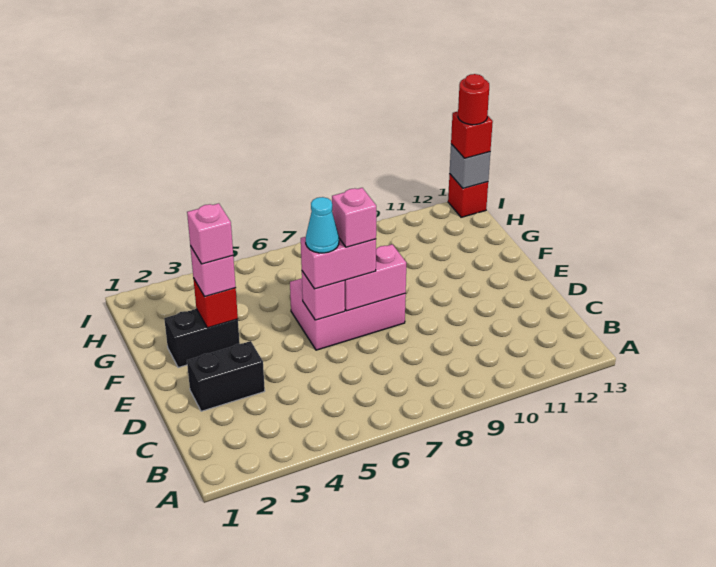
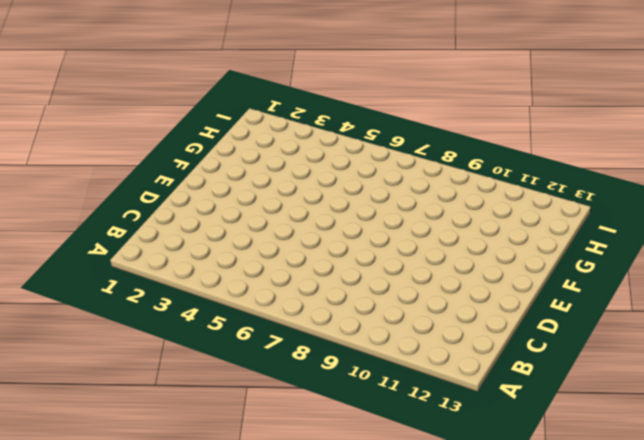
none -> black brick D2:D3 level 1
none -> pink brick E6:F8 level 1
none -> black brick F2:F3 level 1

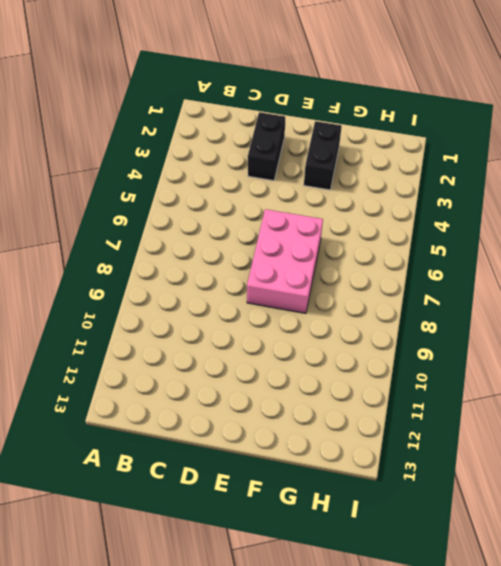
none -> red brick I13 level 1
none -> pink brick E6 level 2
none -> pink brick E7:E8 level 2

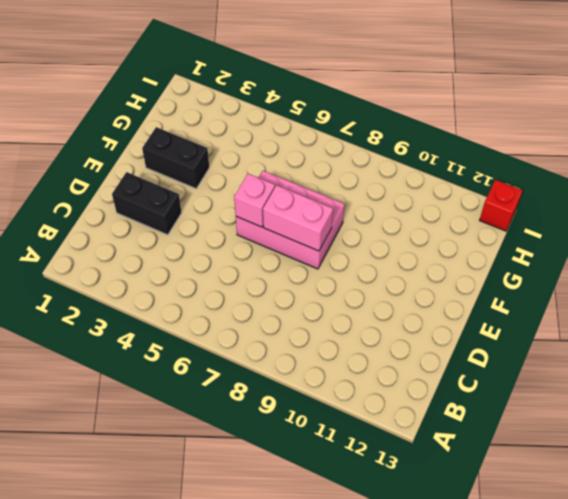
none -> red brick F3 level 2
none -> grey brick I13 level 2
none -> pink brick E6:E7 level 3

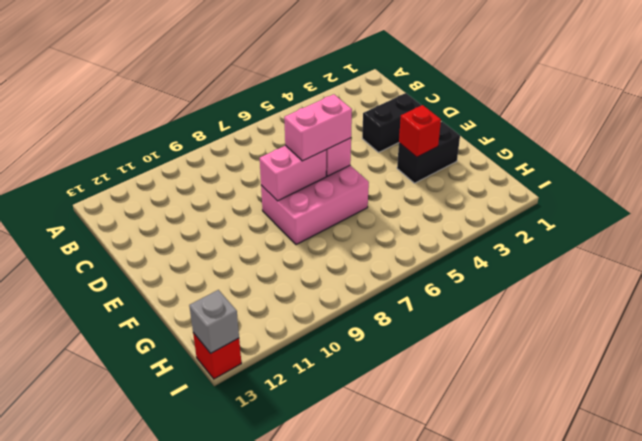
none -> pink brick F3 level 3
none -> red brick I13 level 3
none -> cyan cone E6 level 4

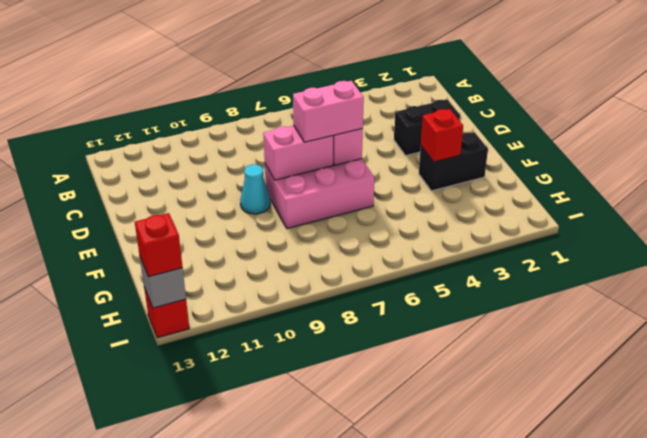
cyan cone E9 level 1 -> cyan cone E6 level 4
none -> pink brick F3 level 3
none -> pink brick E7 level 4
none -> pink brick F3 level 4

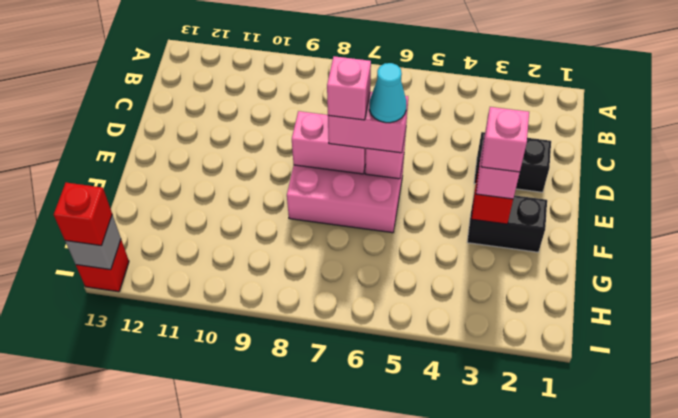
none -> red round brick I13 level 4

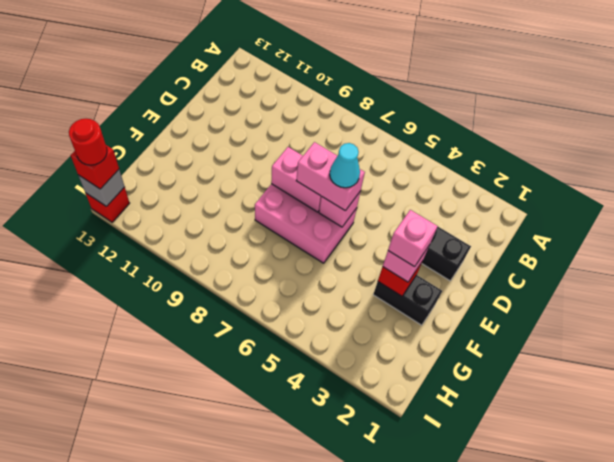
none -> pink brick E7 level 4

